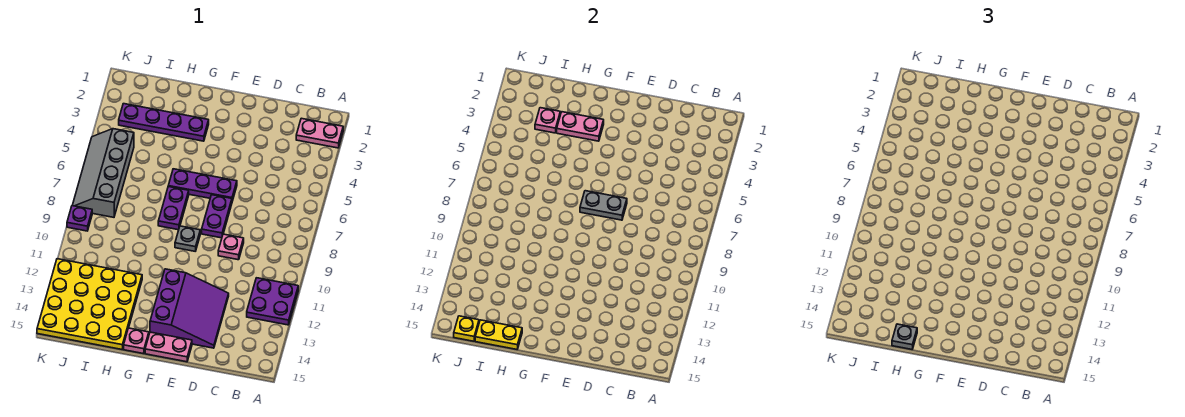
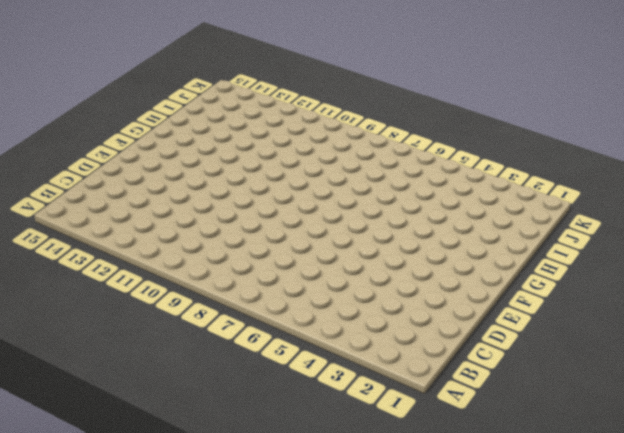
none -> pink plate A2:B2 level 1
none -> purple plate A11:B12 level 1
none -> pink plate D9 level 1

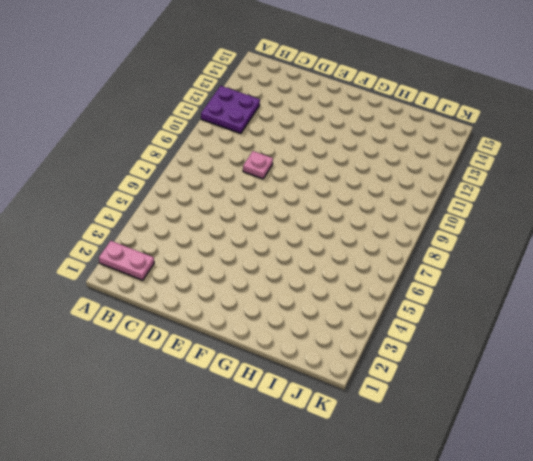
none -> purple slope D12:F14 level 1 top F
none -> purple plate E6:G6 level 1
none -> purple plate E7:E8 level 1

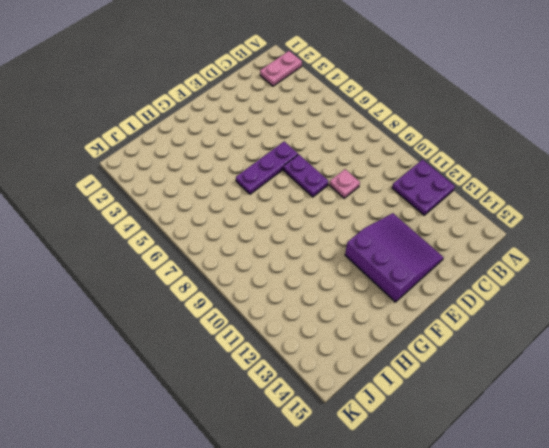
none -> pink plate E15:F15 level 1
none -> grey plate F9 level 1
none -> purple plate G3:J3 level 1

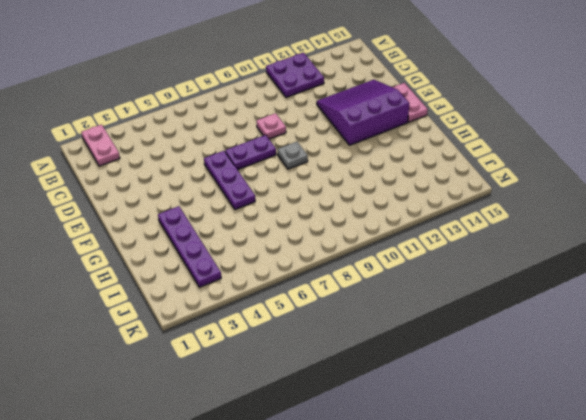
none -> purple plate G7:G8 level 1
none -> pink plate G15 level 1
none -> yellow plate H12:K15 level 1

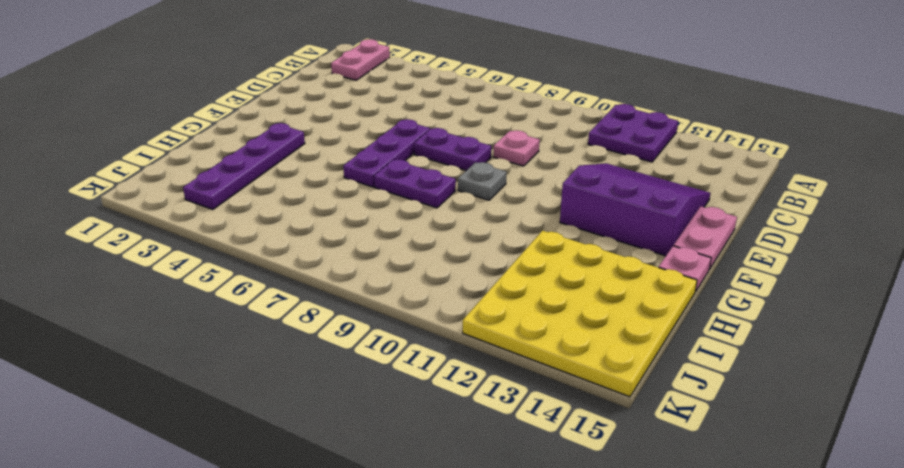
none -> grey slope J5:K8 level 1 top J
none -> purple plate K9 level 1
none -> grey plate E7:F7 level 2

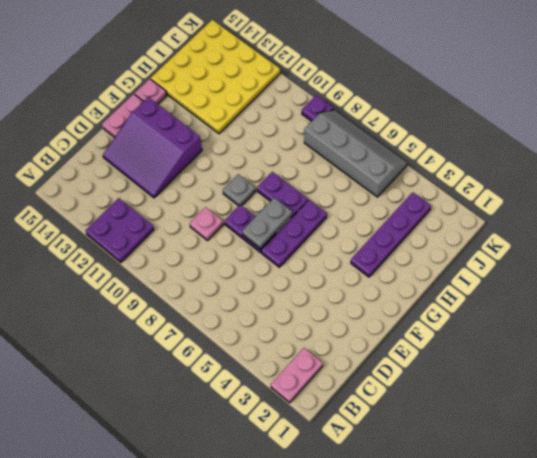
none -> pink plate G3:H3 level 2
none -> yellow plate H15:I15 level 2
none -> pink plate I3 level 2

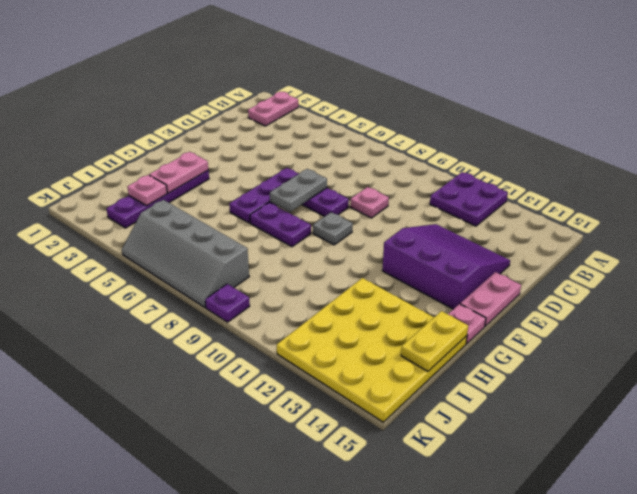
none -> yellow plate J15 level 2
none -> grey plate H15 level 3

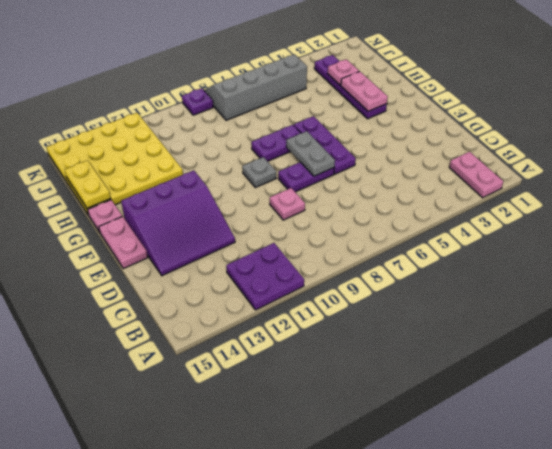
none -> yellow plate J15 level 2
none -> grey plate H15 level 3

